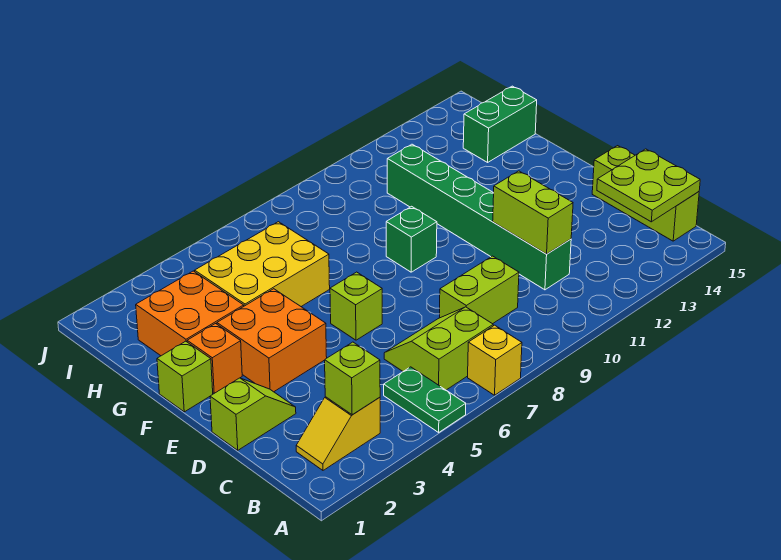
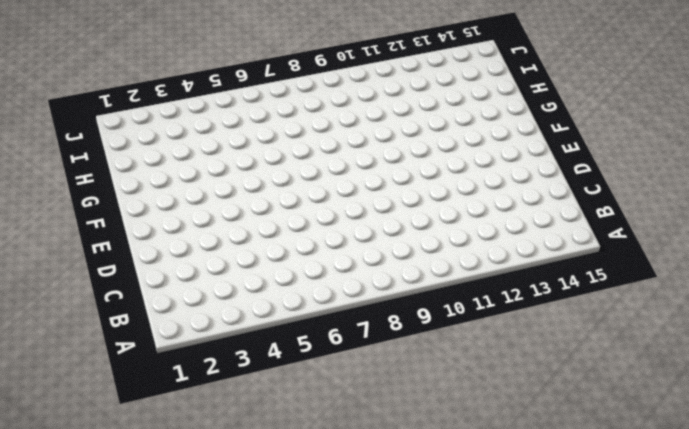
none -> green plate A5:B5 level 1
none -> yellow brick A7 level 1
none -> yellow slope B2:B3 level 1 top 3

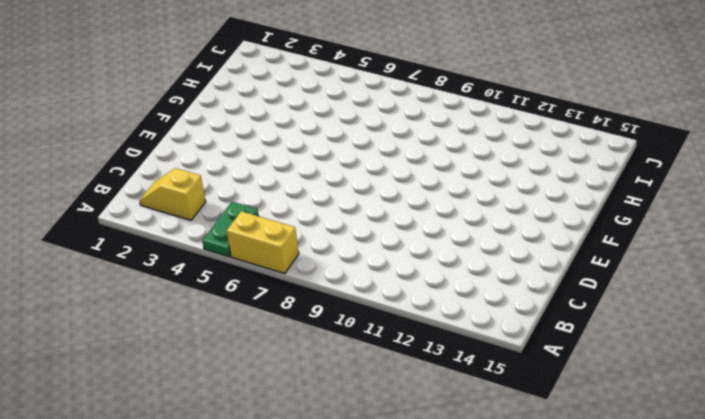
yellow brick A6:A7 level 1 -> yellow brick A7 level 1
none -> lime slope B6:C7 level 1 top B
none -> lime brick B15:D15 level 1
none -> lime brick C8:C9 level 1

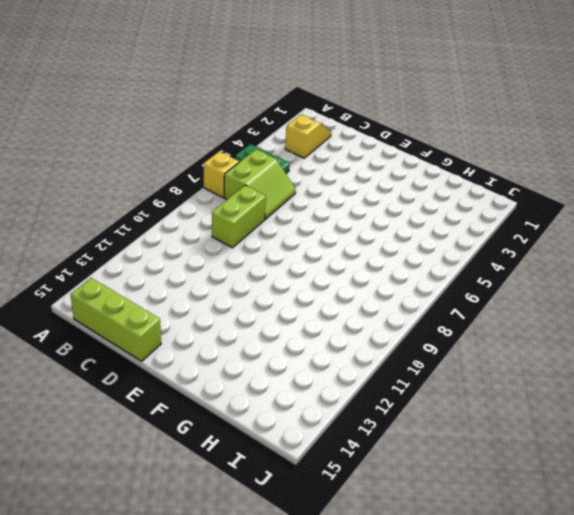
none -> green brick C11:H11 level 1
none -> lime slope D1:D2 level 1 top 1
none -> orange brick E3:F4 level 1

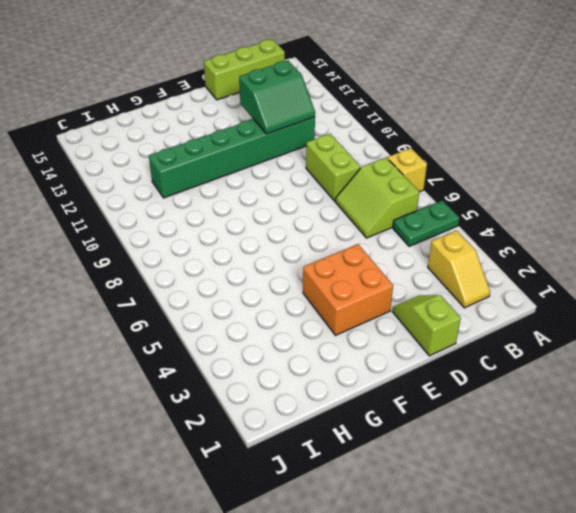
green slope C11:D12 level 2 top 12 -> lime brick C11:D11 level 2
none -> lime brick E6 level 1
none -> lime brick F1 level 1
none -> orange brick F2 level 1

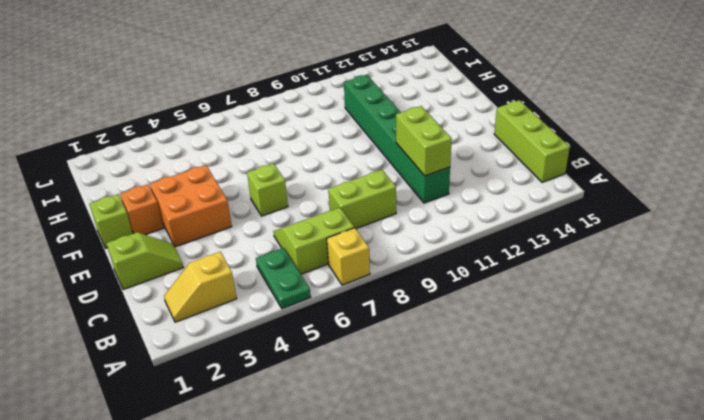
none -> green brick F9 level 1
none -> orange brick G2:H3 level 1
none -> yellow brick G4:H6 level 1

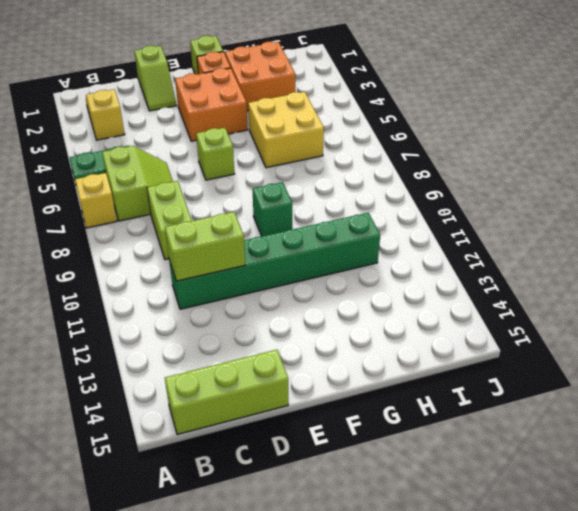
yellow brick G5:H6 level 1 -> yellow brick G4:H6 level 1
none -> green brick H14:H15 level 1
none -> lime brick B3 level 2
none -> lime plate B14:C15 level 2

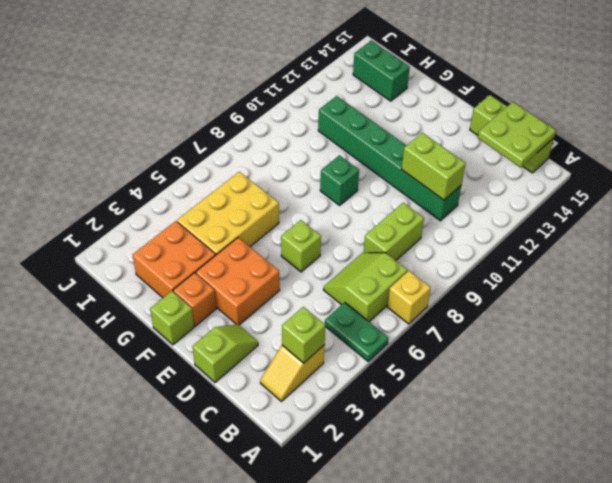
green brick H14:I14 level 1 -> green brick H14:H15 level 1

